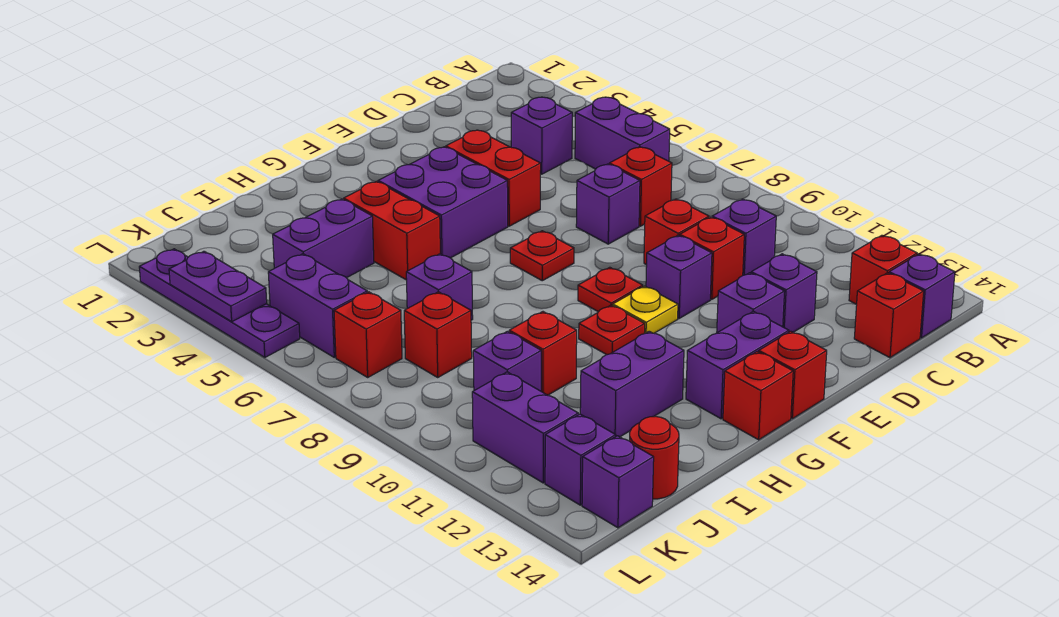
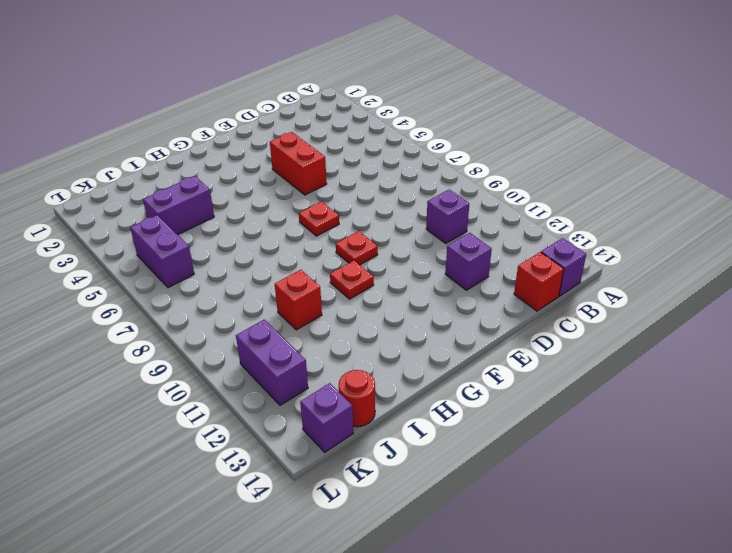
none -> purple brick B5:B6 level 1
none -> red brick B13 level 1
none -> purple brick C4 level 1
none -> red brick C7 level 1

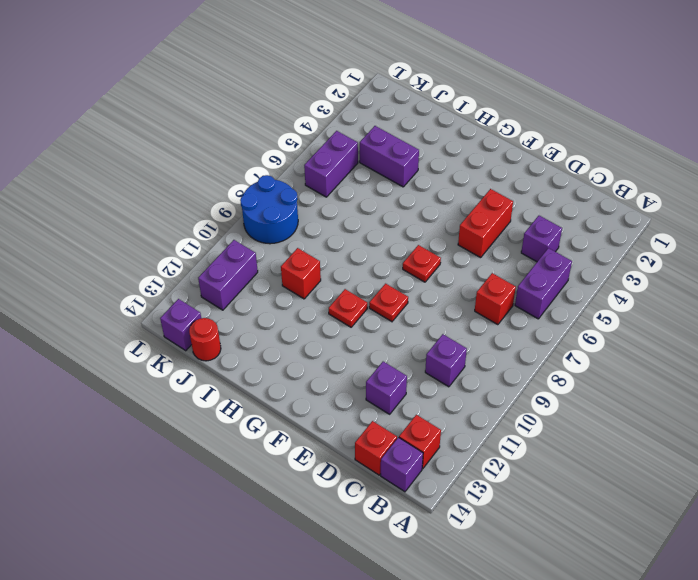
blue round brick K8:L9 level 1 -> none
none -> purple brick D7 level 1
none -> red brick D9 level 1
none -> red brick D10 level 1
none -> purple brick E10 level 1

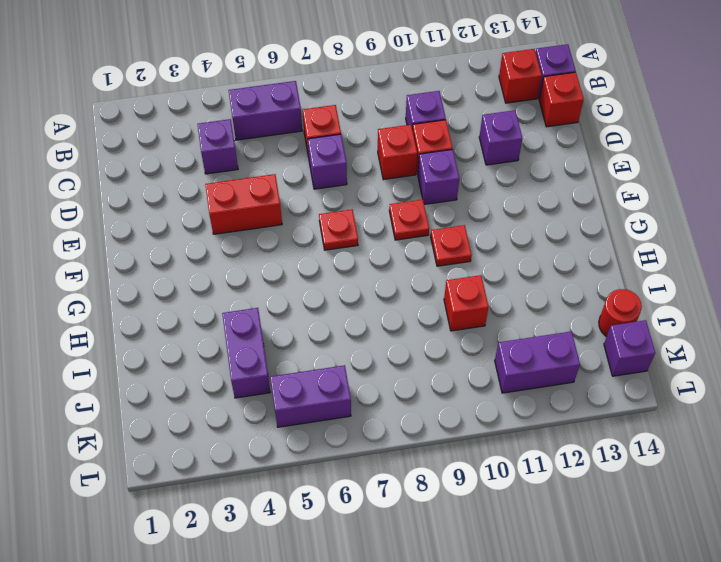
none -> purple brick E12 level 1
none -> purple brick F4:G5 level 1
none -> yellow plate F10 level 1
none -> purple brick F13:G13 level 1

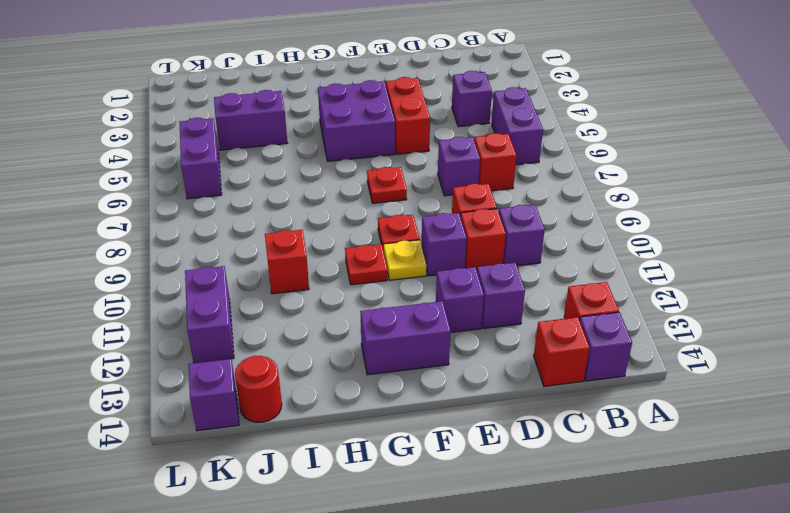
none -> red brick F14 level 1
none -> red brick G14 level 1
none -> red brick H4:H5 level 1
none -> purple brick H12:I12 level 1

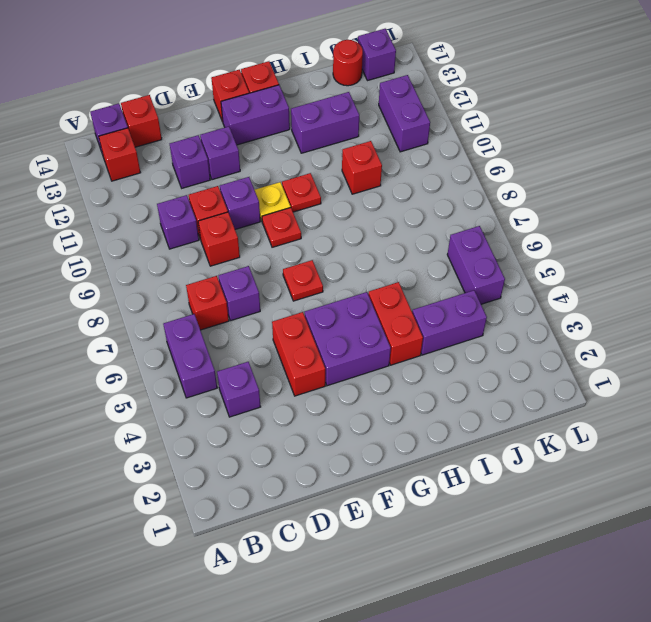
none -> purple brick I7 level 1
none -> red brick J8 level 1
none -> purple brick J10 level 1
none -> red brick K7 level 1

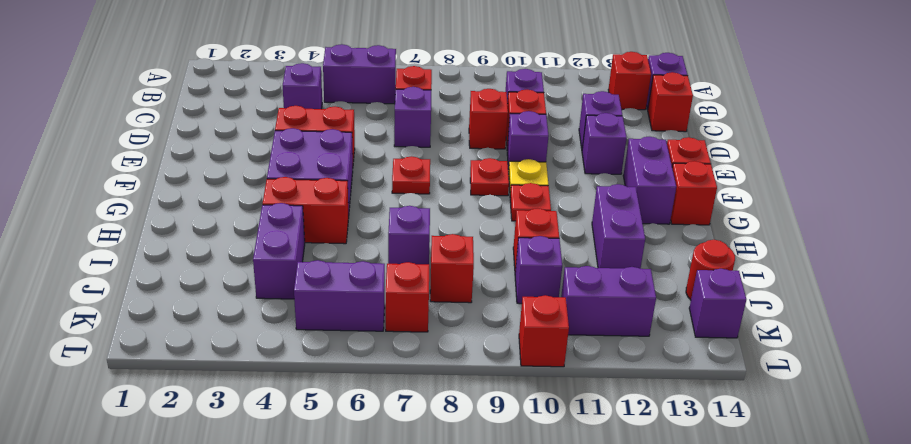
red brick L10 level 1 -> none
none -> purple brick K13 level 1
none -> purple plate L2:L5 level 1
none -> purple plate L3:L4 level 2

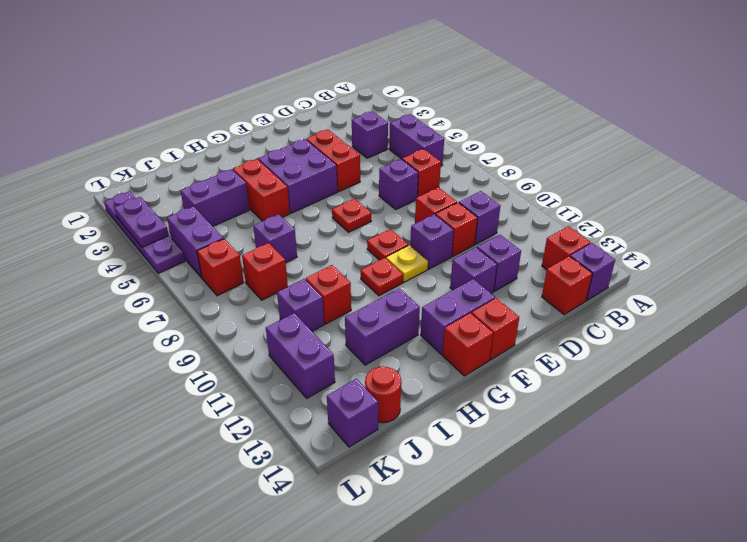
none -> purple brick K13 level 1

